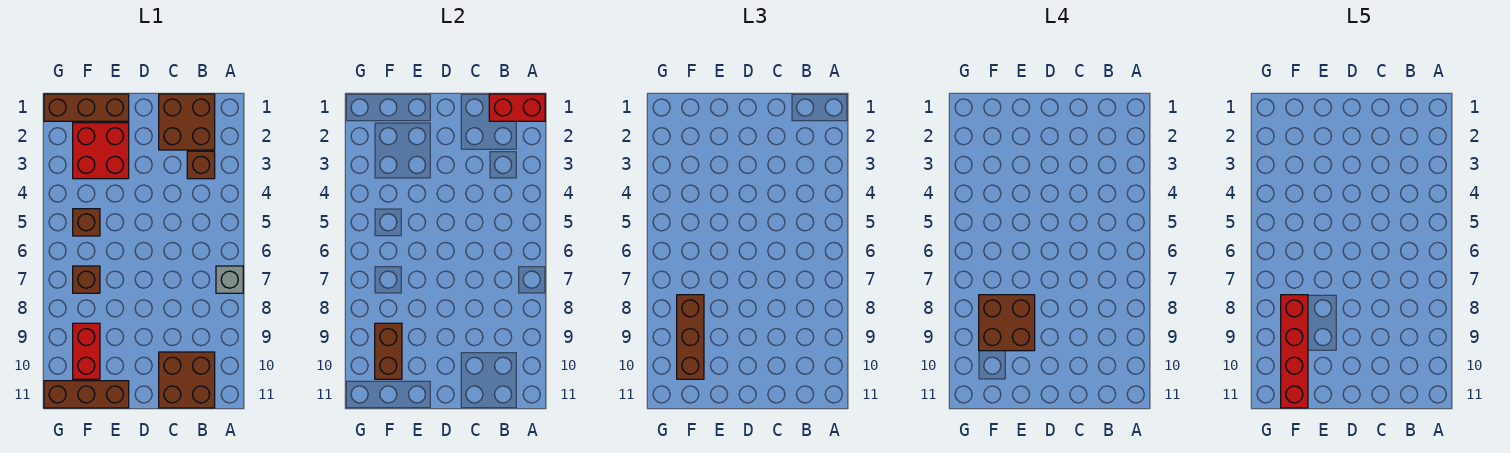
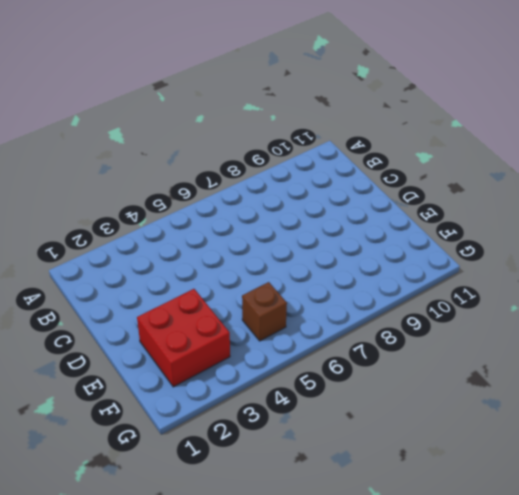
none -> grey brick A7 level 1
none -> brown brick B1:C2 level 1
none -> brown brick B3 level 1

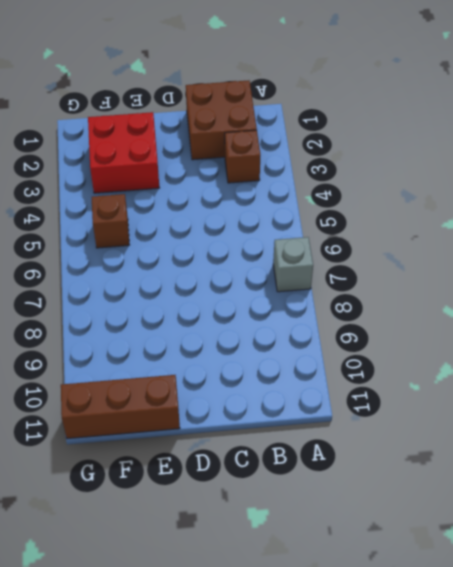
none -> brown brick B10:C11 level 1
none -> brown brick E1:G1 level 1
none -> brown brick F7 level 1

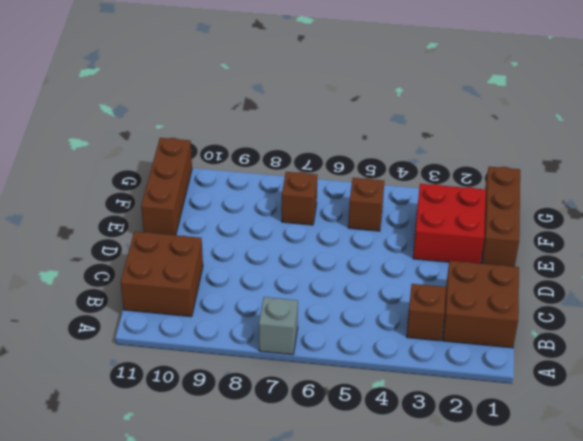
none -> red brick F9:F10 level 1
none -> red brick A1:B1 level 2
none -> brown brick F9:F10 level 2

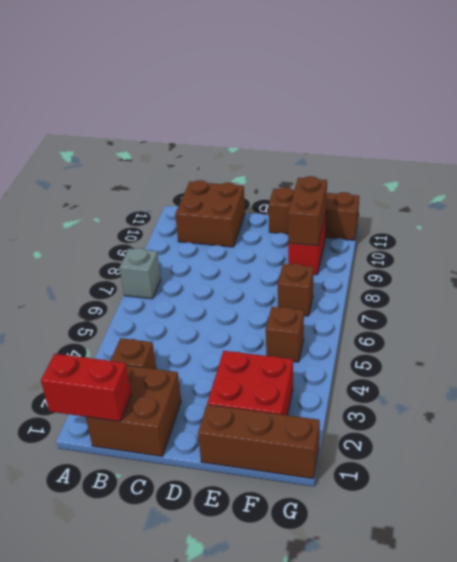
none -> brown brick F8:F10 level 3
none -> brown brick E8:F9 level 4
none -> red brick F8:F11 level 5

